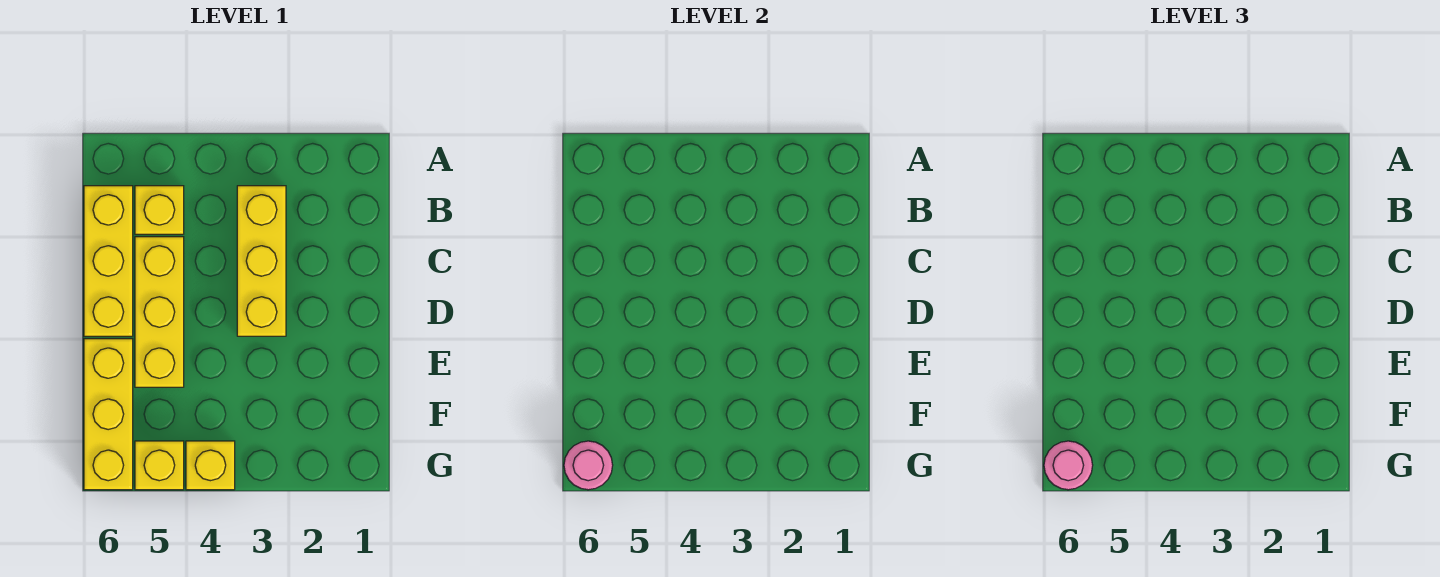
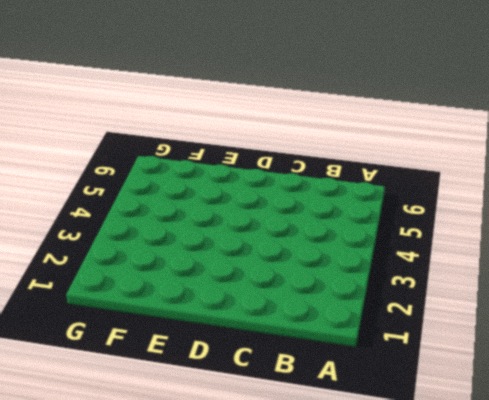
none -> yellow brick B3:D3 level 1
none -> yellow brick B5 level 1

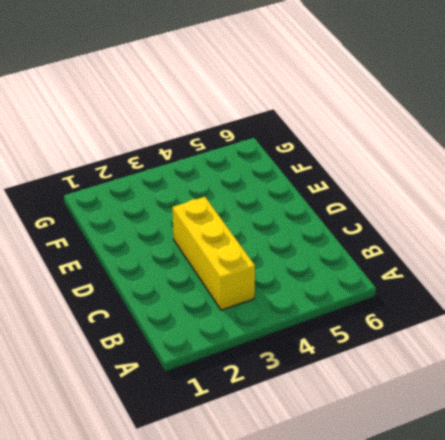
none -> yellow brick B5 level 1
none -> yellow brick B6:D6 level 1

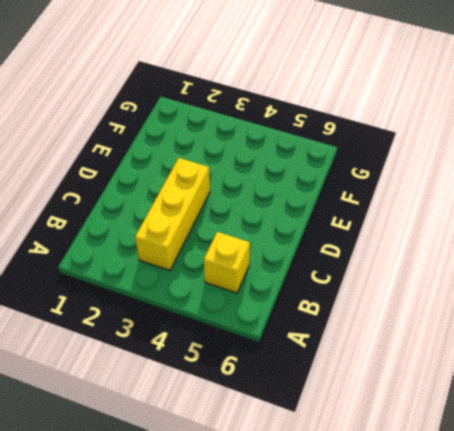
none -> yellow brick B6:D6 level 1
none -> yellow brick C5:E5 level 1

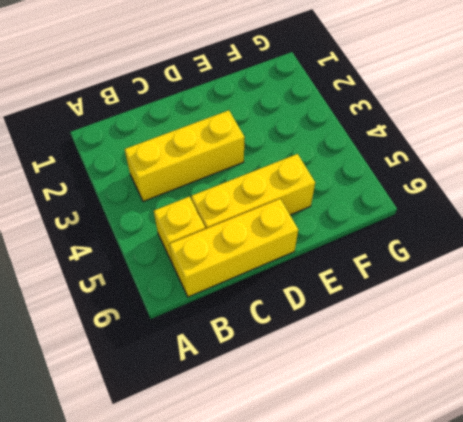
none -> yellow brick E6:G6 level 1
none -> yellow brick G4 level 1

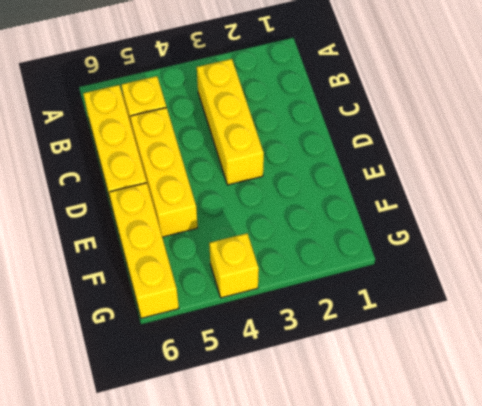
none -> yellow brick G5 level 1
none -> pink round brick G6 level 2

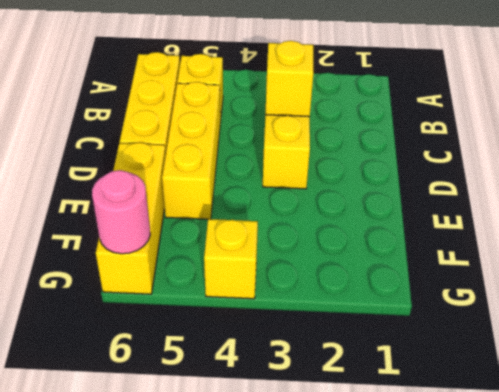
yellow brick C3 level 2 -> yellow brick G5 level 1
none -> pink round brick G6 level 3

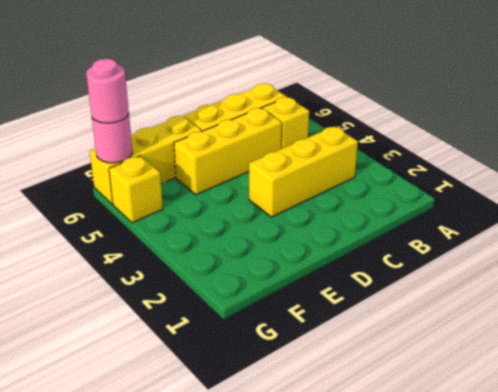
none -> yellow brick G4 level 1

